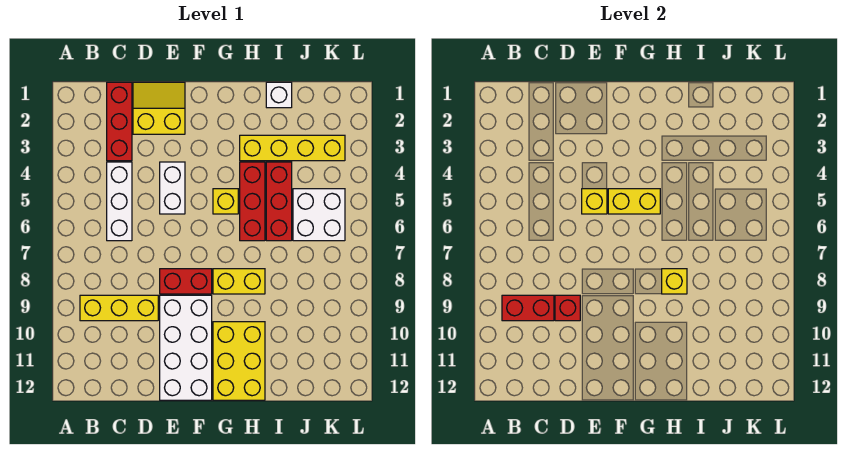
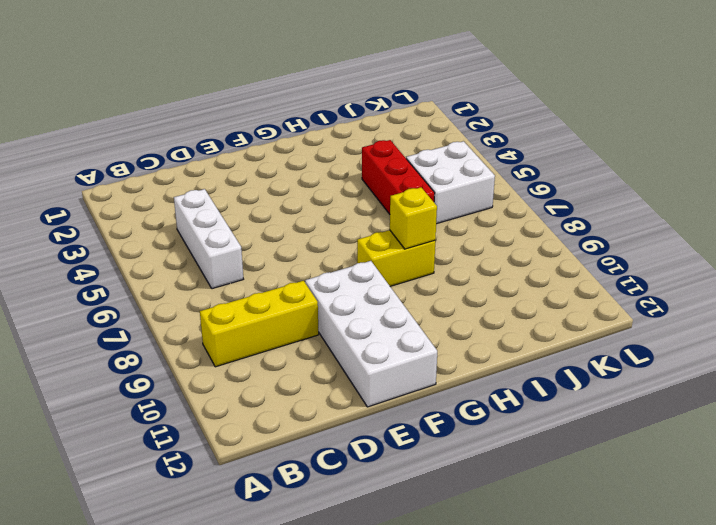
none -> red brick C1:C3 level 1
none -> yellow slope D1:E2 level 1 top 2
none -> white brick E4:E5 level 1

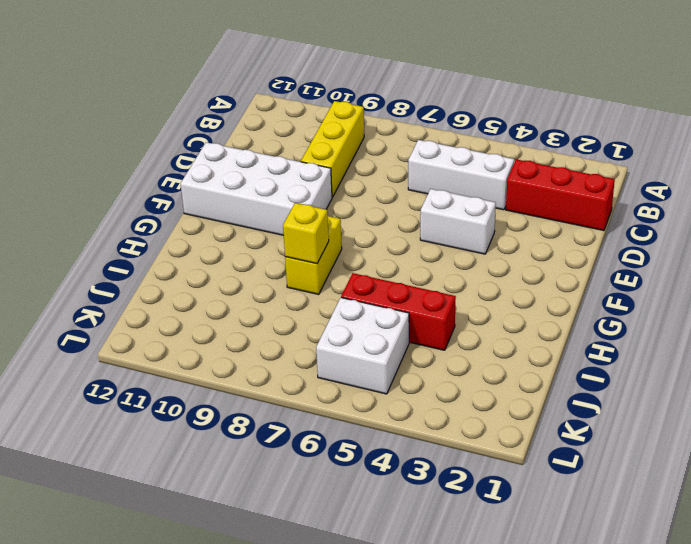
none -> yellow slope D1:E2 level 1 top 2
none -> red brick E8:F8 level 1
none -> yellow brick G5 level 1

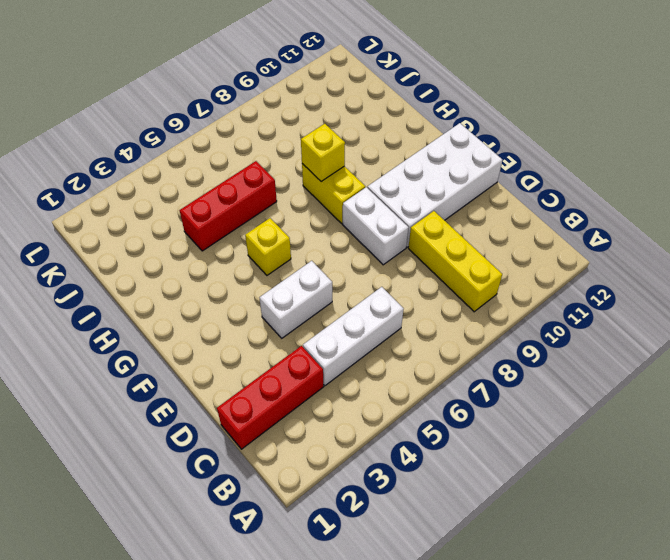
white brick E8:F8 level 1 -> red brick E8:F8 level 1
none -> yellow slope D1:E2 level 1 top 2
none -> yellow brick G10:H12 level 1
none -> yellow brick H3:K3 level 1

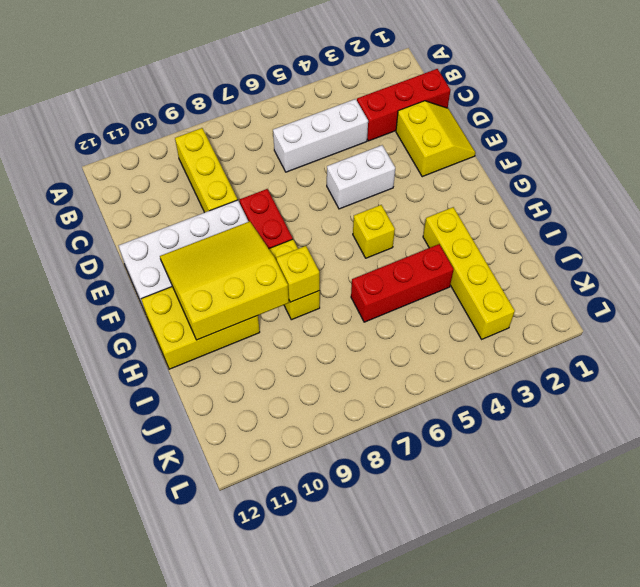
yellow slope F9:H11 level 2 top H -> none
none -> red brick H4:H6 level 1
none -> white brick I1 level 1
none -> white brick J5:K6 level 1

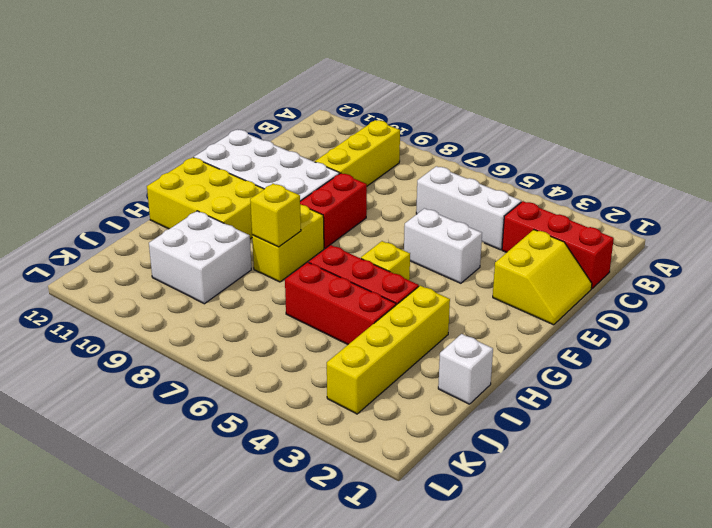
white brick I9:J10 level 1 -> white brick J5:K6 level 1
none -> red brick B9:C9 level 2
none -> red brick D9 level 2
none -> yellow brick E5 level 2

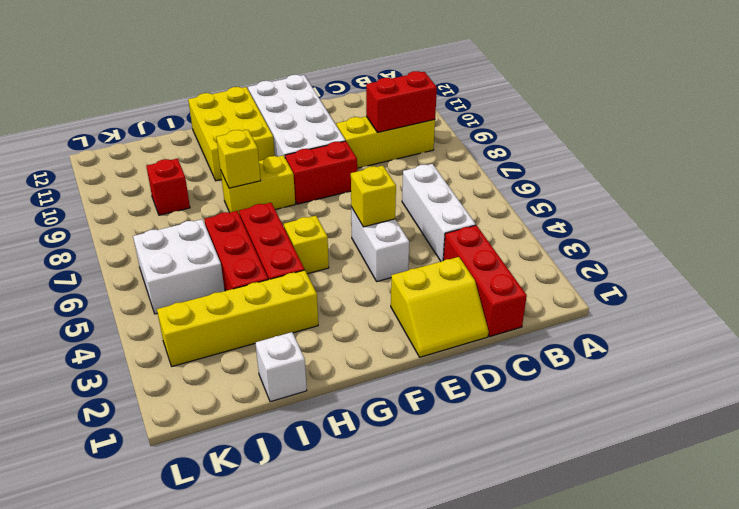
red brick J9 level 1 -> red brick D9 level 2
none -> yellow brick F5:G5 level 2

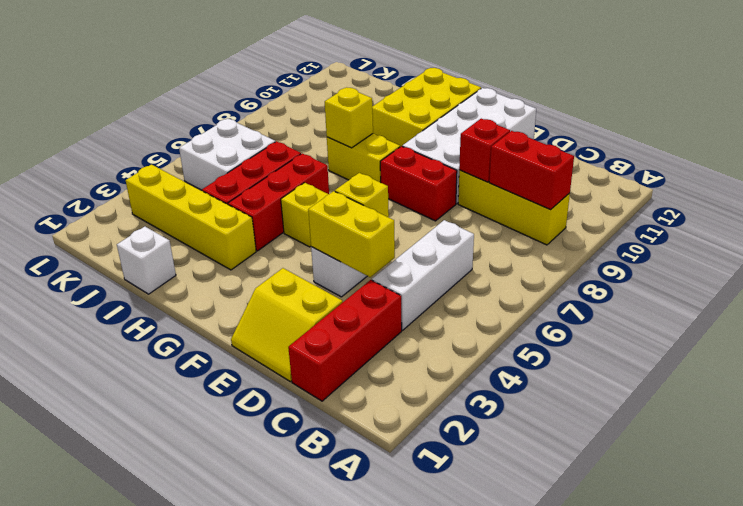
yellow brick D4:E4 level 2 -> yellow brick F5:G5 level 2

